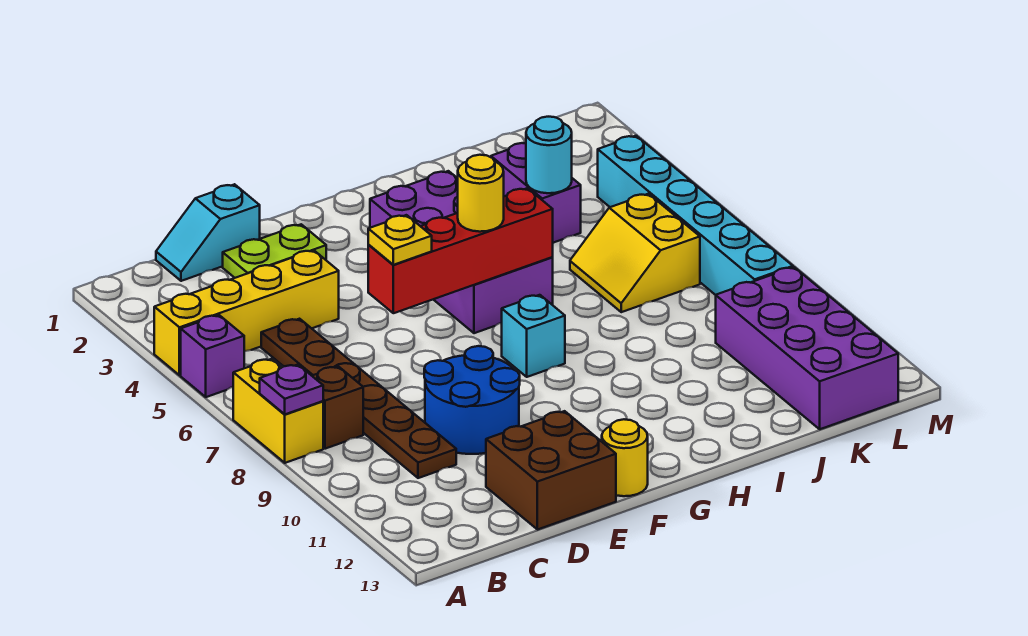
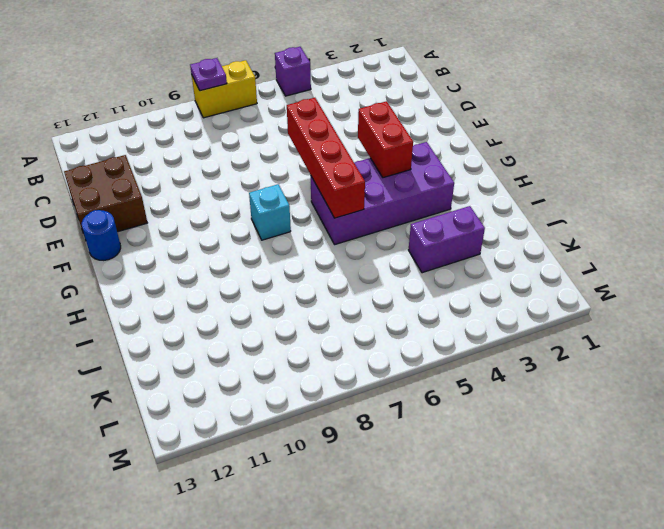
red brick F4:G4 level 2 -> none
blue round brick F13 level 1 -> yellow round brick F13 level 1
none -> yellow brick A4:D4 level 1
none -> brown brick B8 level 1
none -> cyan slope C1:D1 level 1 top D

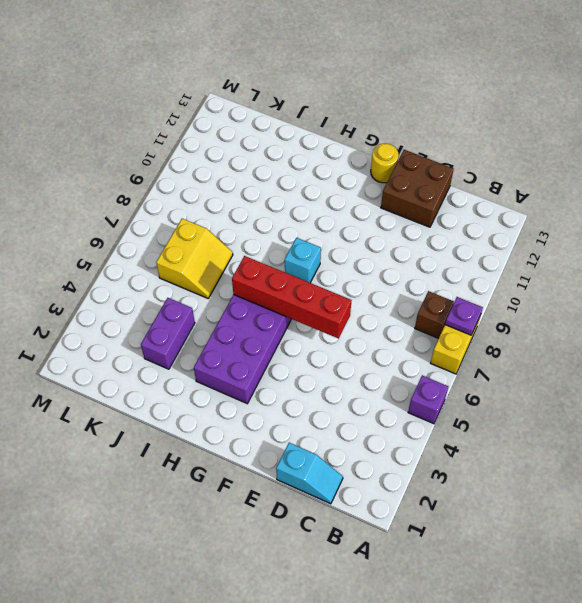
none -> yellow brick A4:D4 level 1
none -> brown plate C5:C10 level 1
none -> lime plate D2:E2 level 1

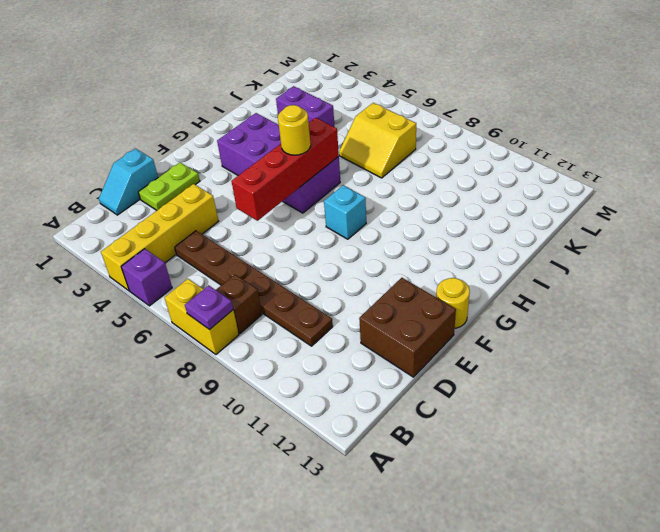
none -> blue round brick D9:E10 level 1
none -> purple brick K10:L13 level 1
none -> cyan brick L4:L9 level 1

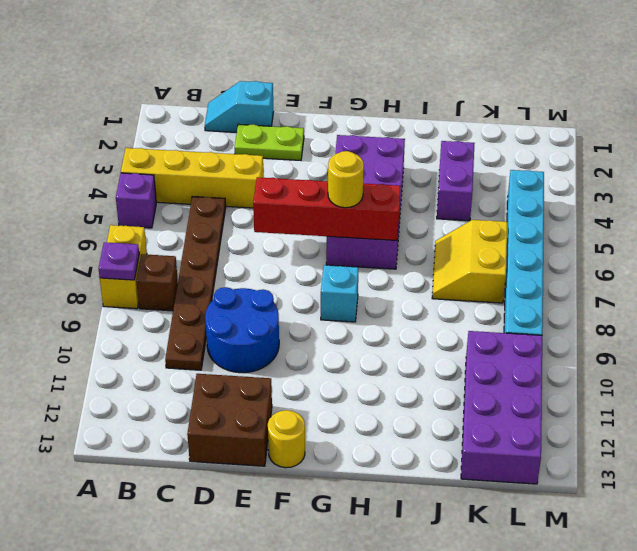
none -> cyan round brick J4 level 2
none -> yellow plate E6 level 3

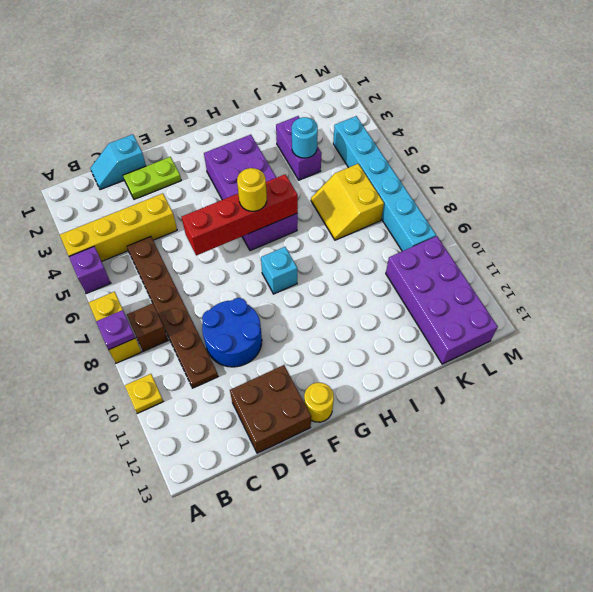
yellow plate A10 level 1 -> yellow plate E6 level 3

